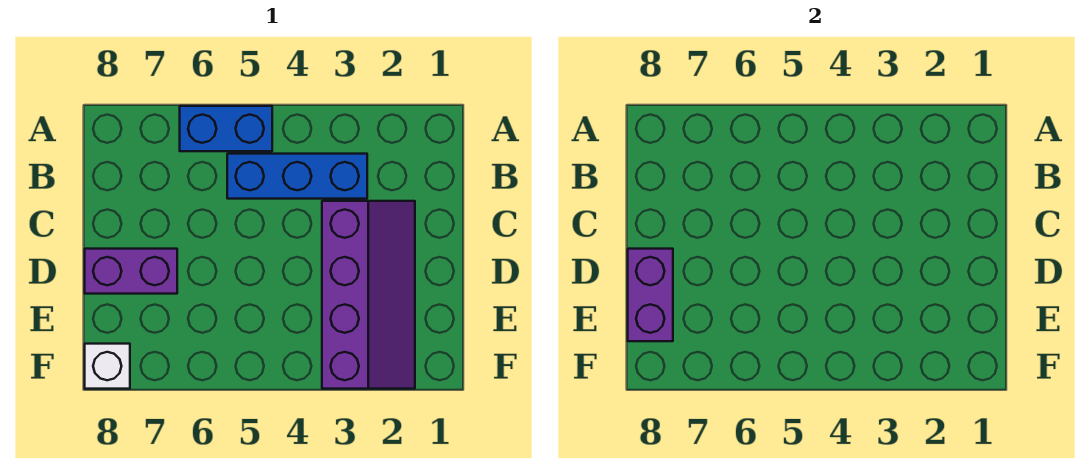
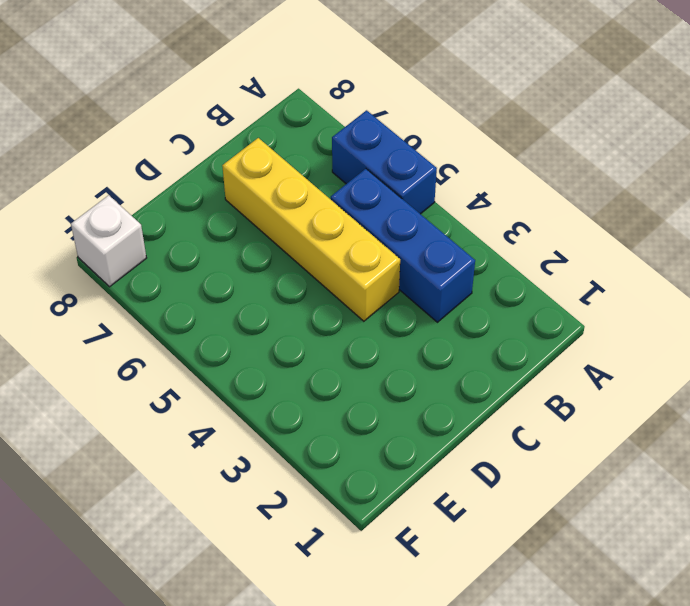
yellow brick C4:C7 level 1 -> none
none -> purple slope C2:F3 level 1 top 3
none -> purple brick D7:D8 level 1

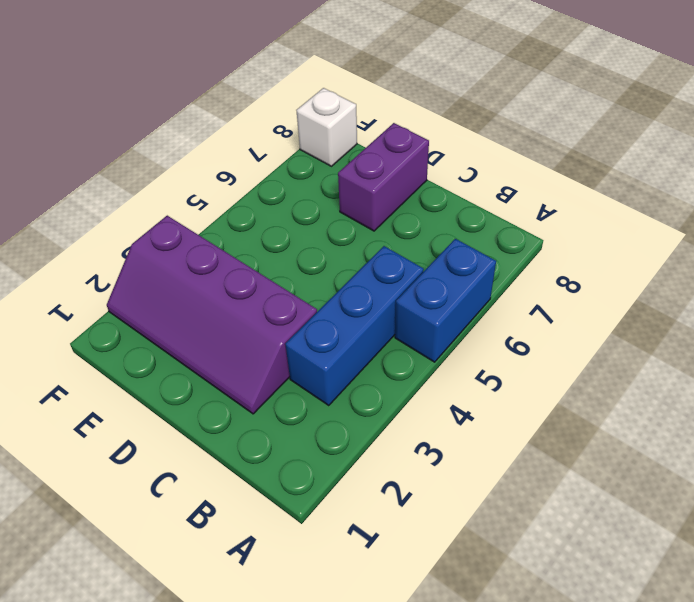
none -> purple brick D8:E8 level 2

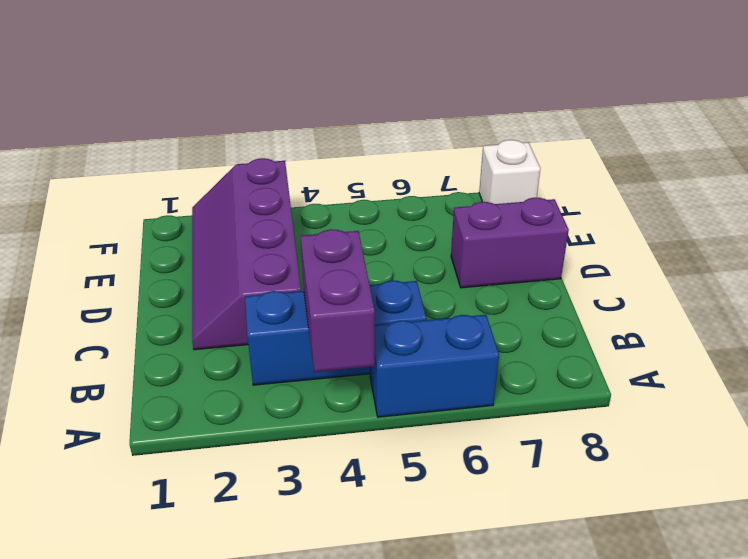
purple brick A4:B4 level 2 -> purple brick D8:E8 level 2

